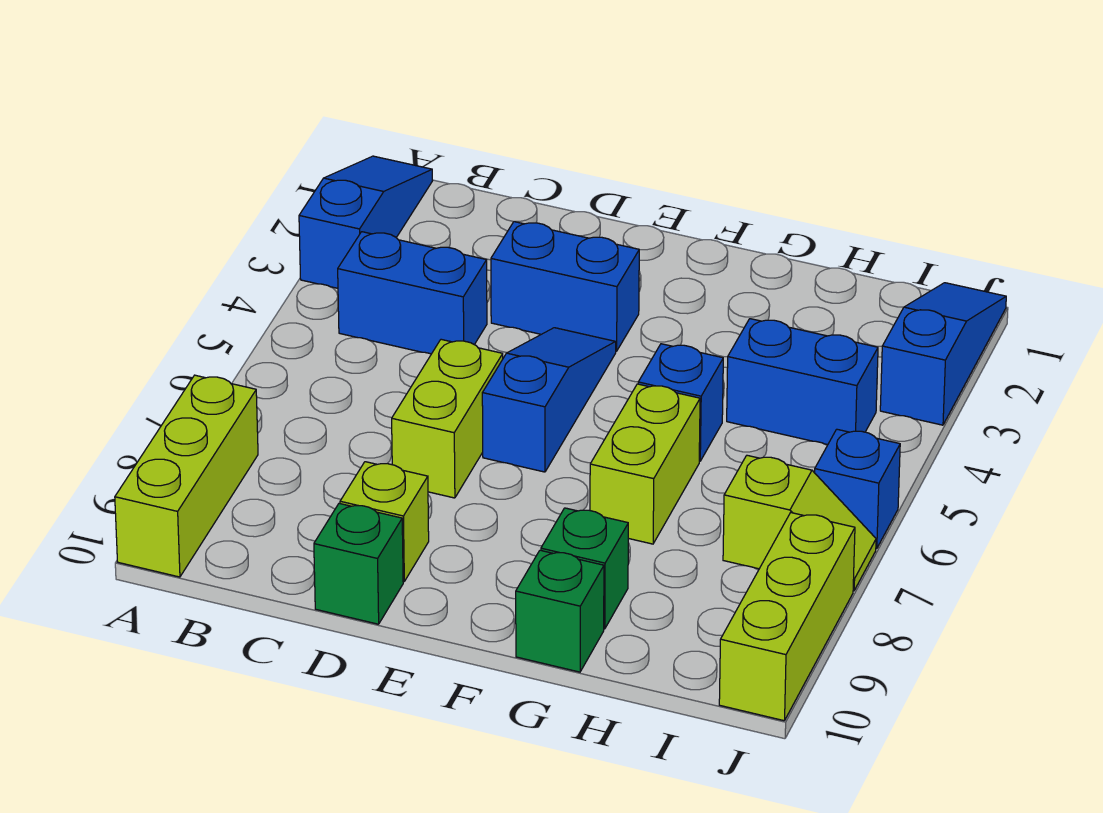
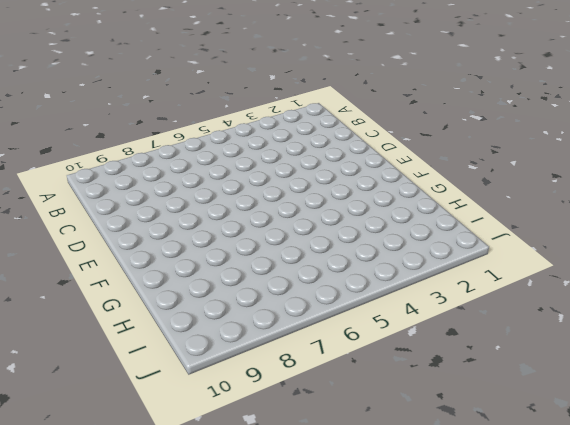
none -> blue slope A1:A3 level 1 top 3
none -> lime brick A8:A10 level 1
none -> blue brick B4:C4 level 1

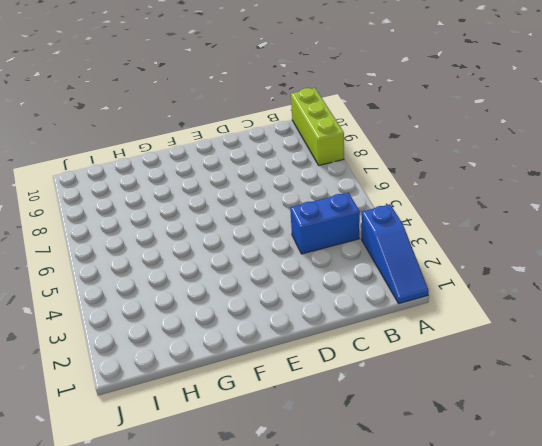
none -> blue brick D3:E3 level 1
none -> lime brick D6:D7 level 1
none -> lime brick D9 level 1

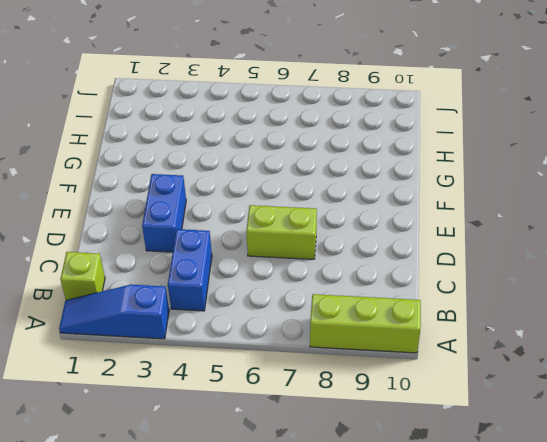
lime brick B1 level 1 -> lime brick D9 level 1
none -> green brick D10 level 1
none -> blue slope E4:E6 level 1 top 6
none -> blue brick G5 level 1

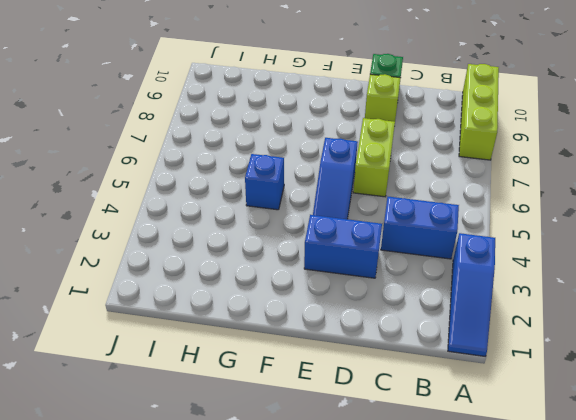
none -> lime brick G6:G7 level 1
none -> green brick G9 level 1
none -> green brick G10 level 1

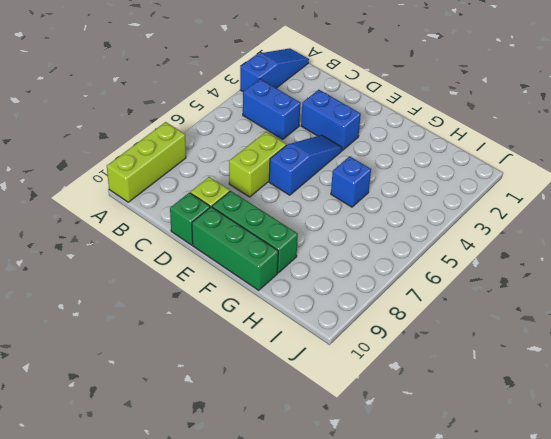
green brick E9:G9 level 1 -> green brick G9 level 1
green brick E10:G10 level 1 -> green brick G10 level 1
none -> lime brick G6:G7 level 1
none -> blue brick H4:I4 level 1
none -> lime slope I7:J7 level 1 top I

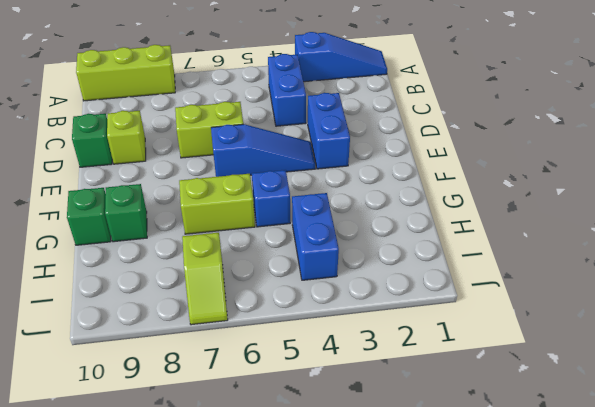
none -> blue slope J1:J3 level 1 top 3
none -> blue brick J6 level 1
none -> lime brick J8:J10 level 1

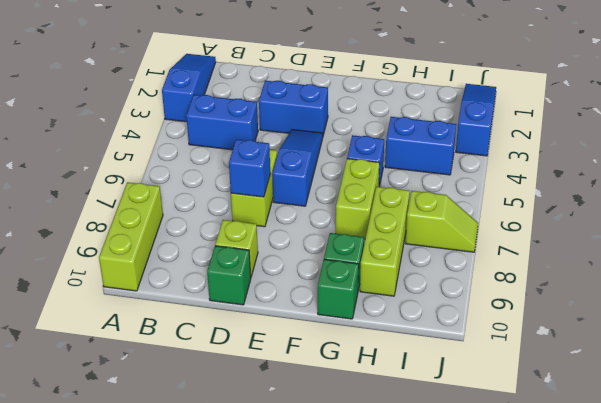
blue brick D7 level 2 -> blue brick J6 level 1
lime brick H7:H9 level 1 -> lime brick J8:J10 level 1

